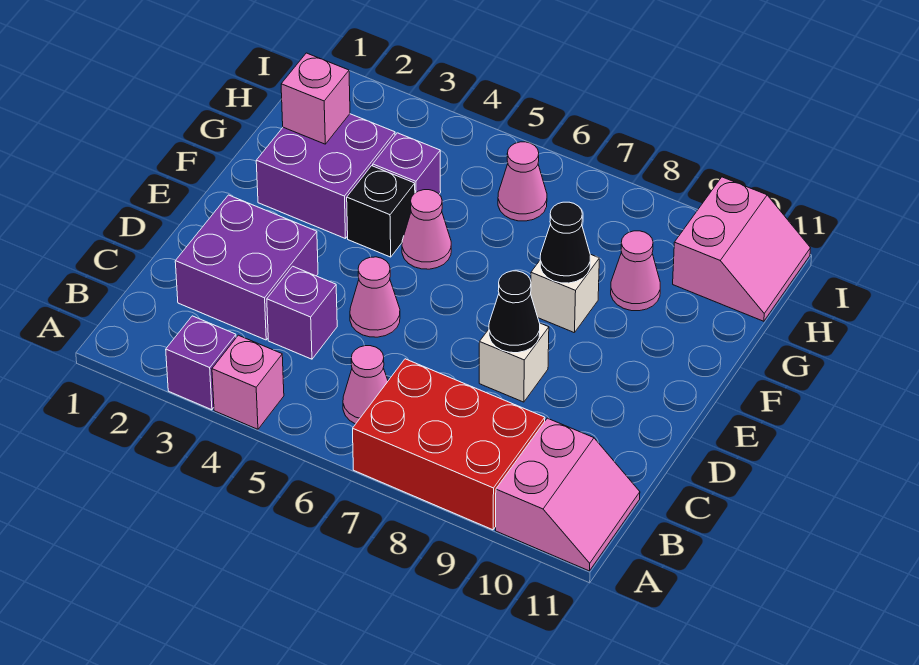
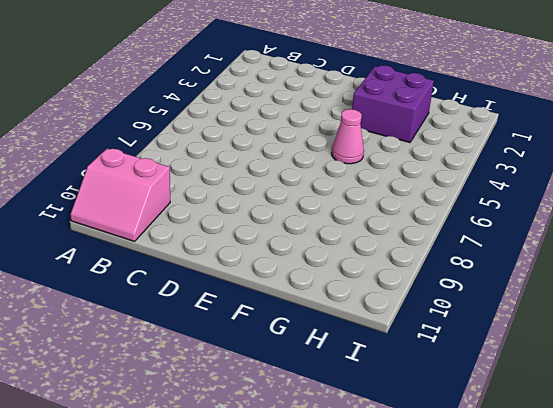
none -> purple brick A3 level 1
none -> pink brick A4 level 1
none -> red brick A7:B9 level 1

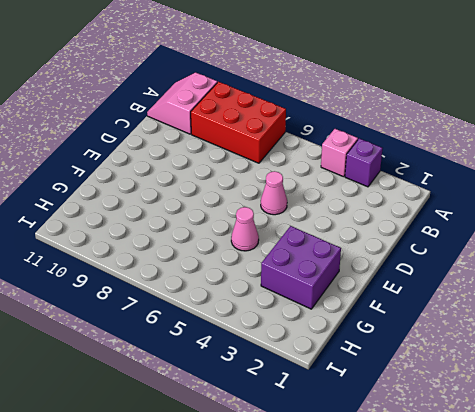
none -> pink cone B6 level 1
none -> purple brick C2:D3 level 1
none -> purple brick C4 level 1

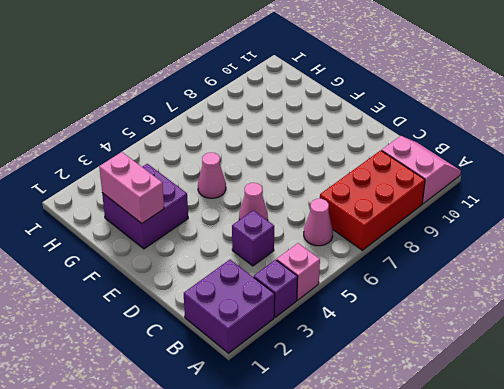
purple brick A1:B2 level 1 -> purple brick C2:D3 level 1
pink brick F2:G2 level 2 -> pink brick G2 level 2
none -> white brick D8 level 1
none -> black brick F4 level 1
none -> white brick F8 level 1

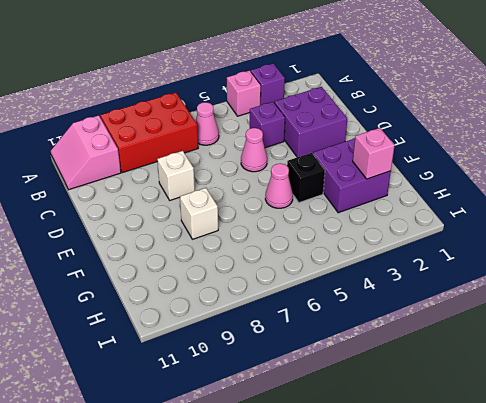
none -> purple brick G4 level 1
none -> pink cone G9 level 1
none -> pink cone H6 level 1

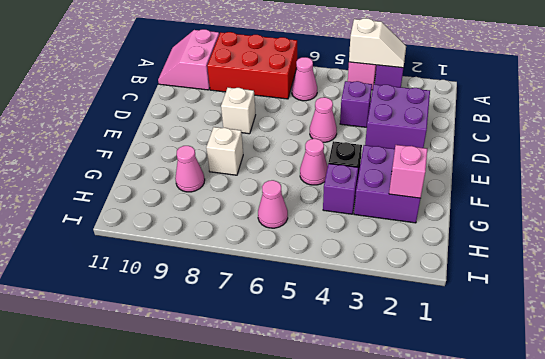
white slope A3:A4 level 2 top 4 -> none
none -> pink slope H10:I11 level 1 top 10
none -> black cone D8 level 2
none -> black cone F8 level 2

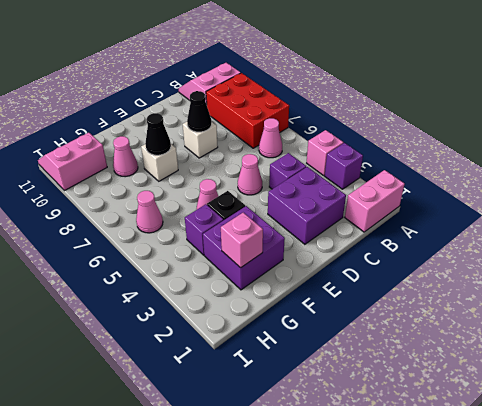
pink brick A1:B1 level 1 -> none

